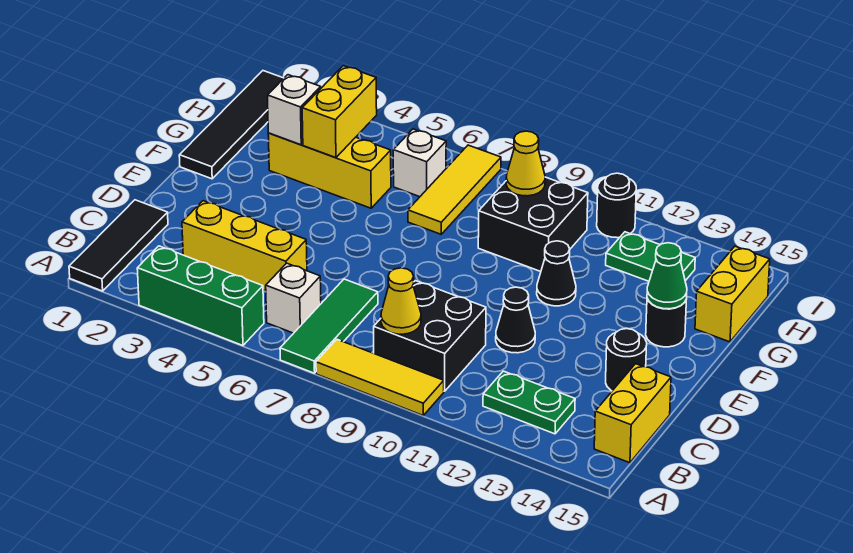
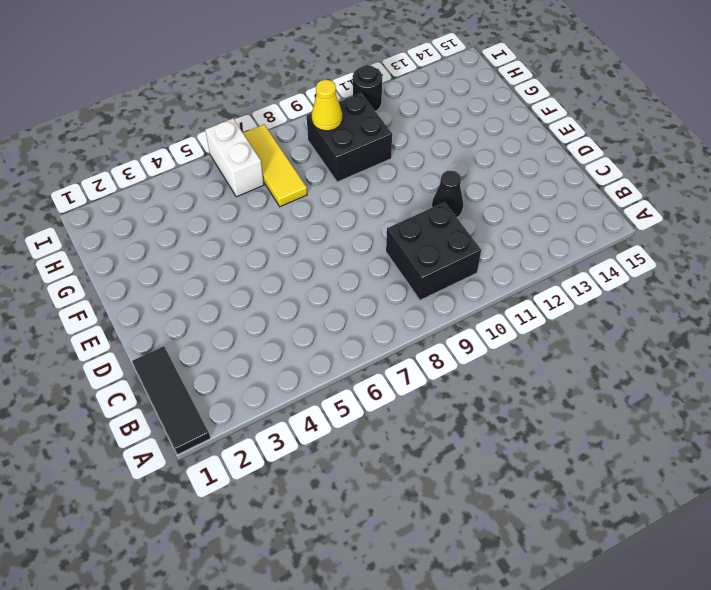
white brick H6:I6 level 1 -> white brick H6 level 1
none -> green brick A3:A5 level 1
none -> green tile A7:C7 level 1
none -> yellow tile A8:A10 level 1

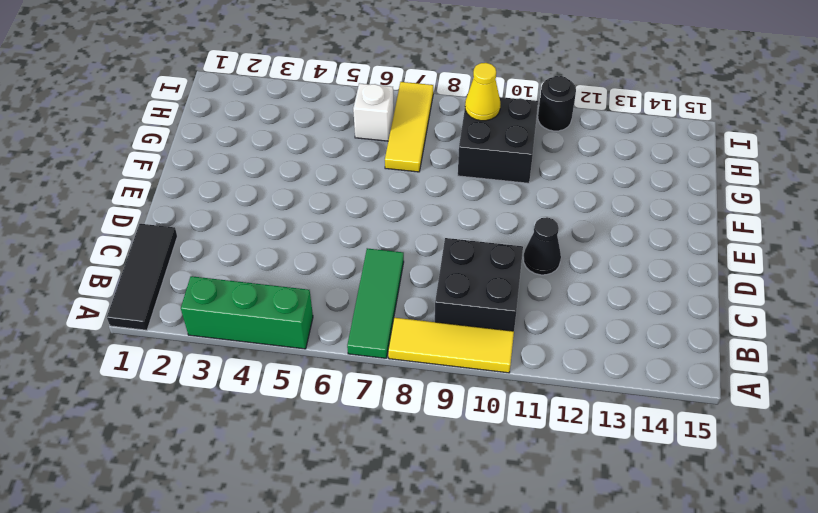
none -> white brick B6 level 1
none -> green plate B12:B13 level 1
none -> yellow brick B15:C15 level 1

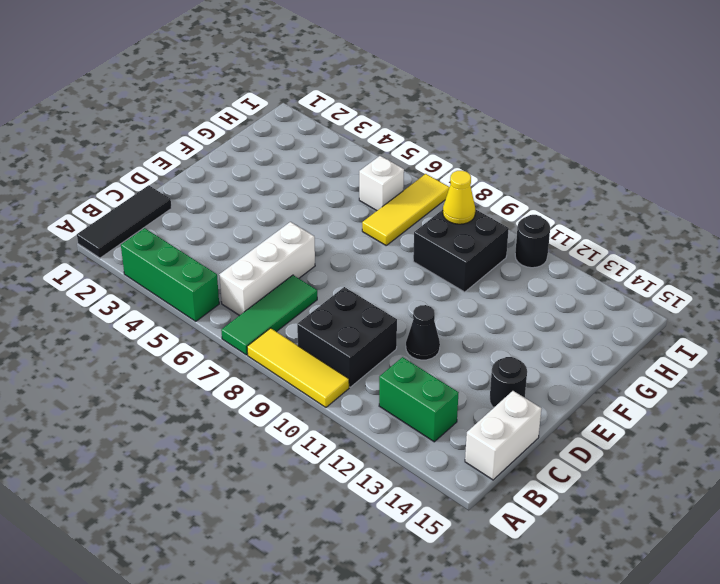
white brick B6:D6 level 1 -> white brick B6 level 1
green brick B12:B13 level 1 -> green plate B12:B13 level 1
white brick B15:C15 level 1 -> yellow brick B15:C15 level 1
none -> yellow brick C3:C5 level 1
none -> black tile F1:I1 level 1
none -> black cone F11 level 1

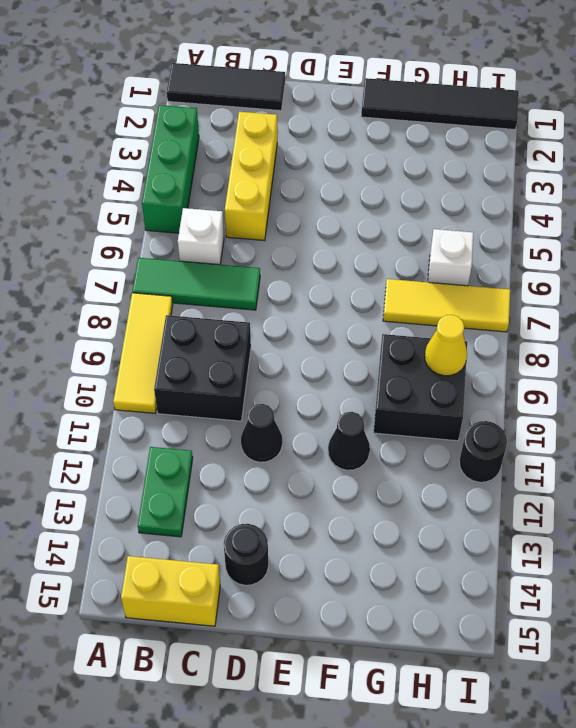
none -> black round brick F14 level 1
none -> yellow brick G3:G5 level 1
none -> yellow brick G15:H15 level 1

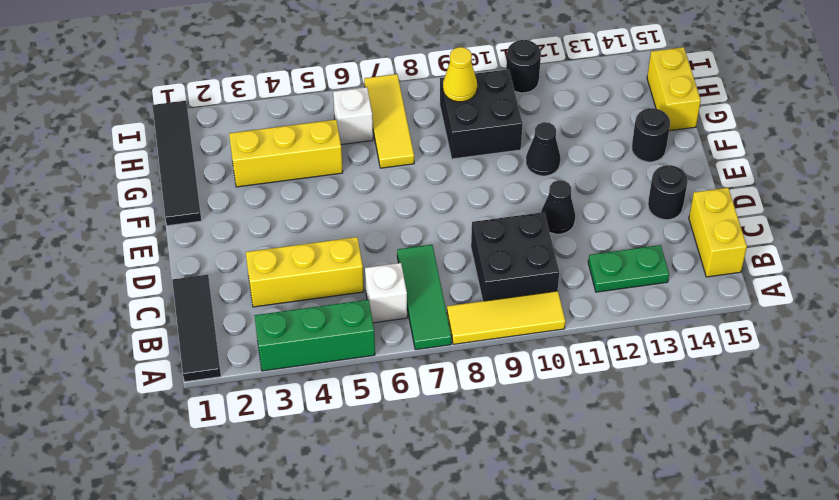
none -> green plate H12:H13 level 1
none -> yellow cone B9 level 2
none -> green cone F14 level 2

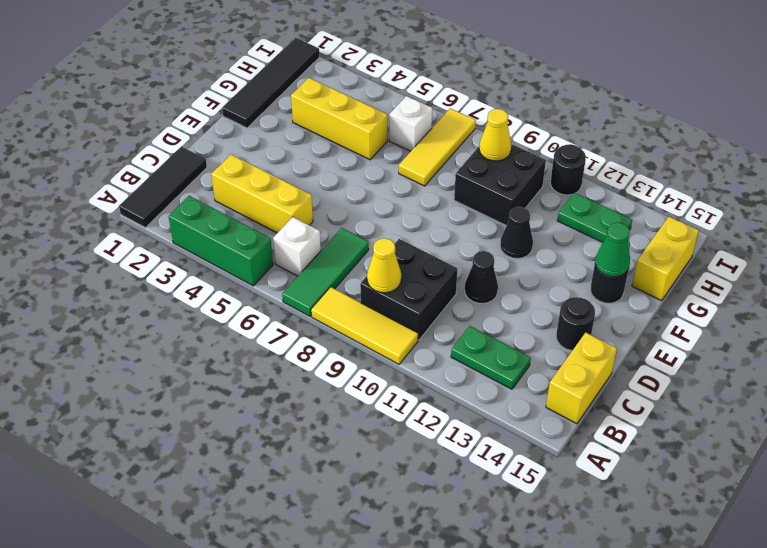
none -> white brick G3 level 2
none -> yellow brick G4:H4 level 2

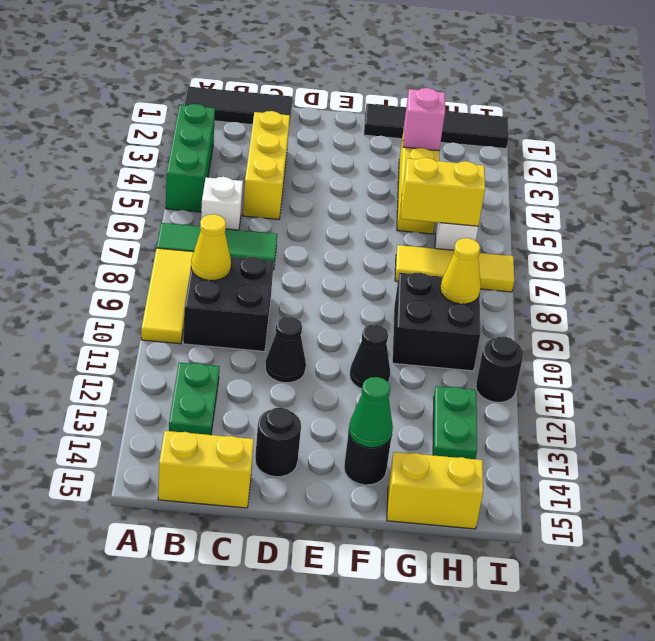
pink brick G3 level 2 -> white brick G3 level 2
yellow brick G6:H6 level 2 -> yellow brick G4:H4 level 2

